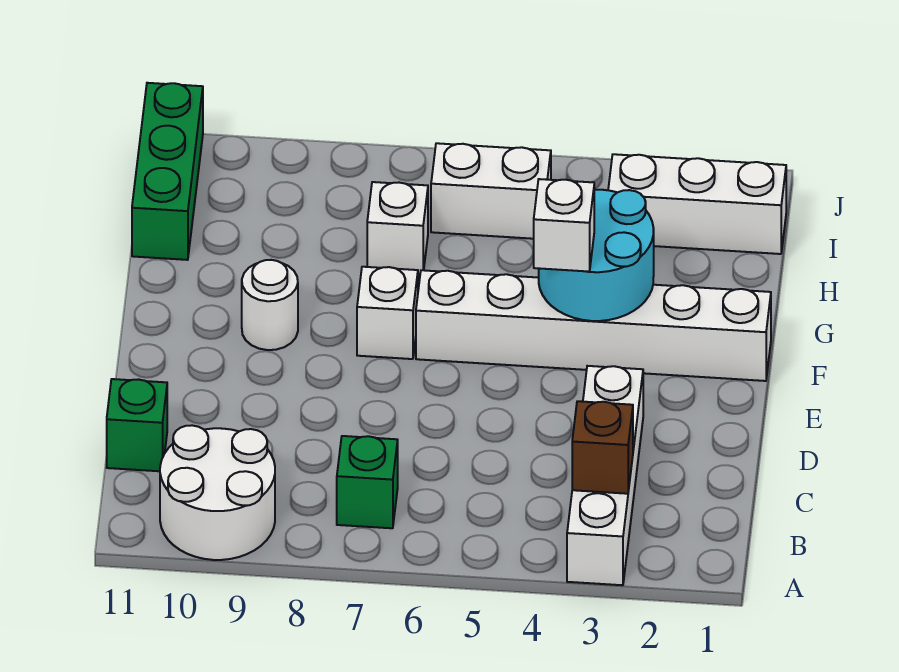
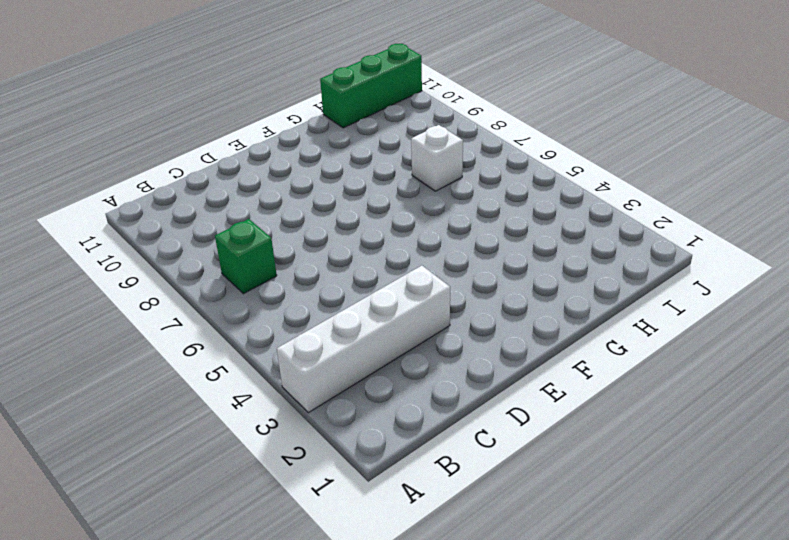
none -> white round brick A9:B10 level 1
none -> green brick C11 level 1
none -> white brick F1:F6 level 1

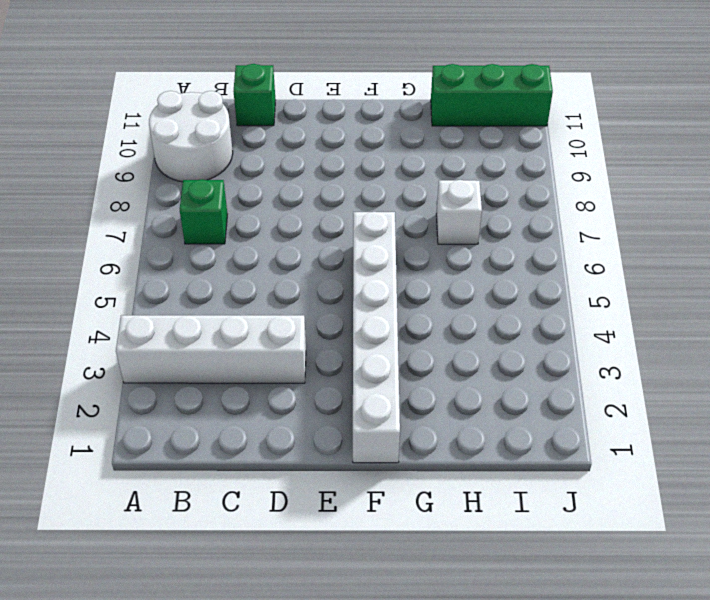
none -> white brick F7 level 1
none -> white round brick F9 level 1
none -> white brick I1:I3 level 1

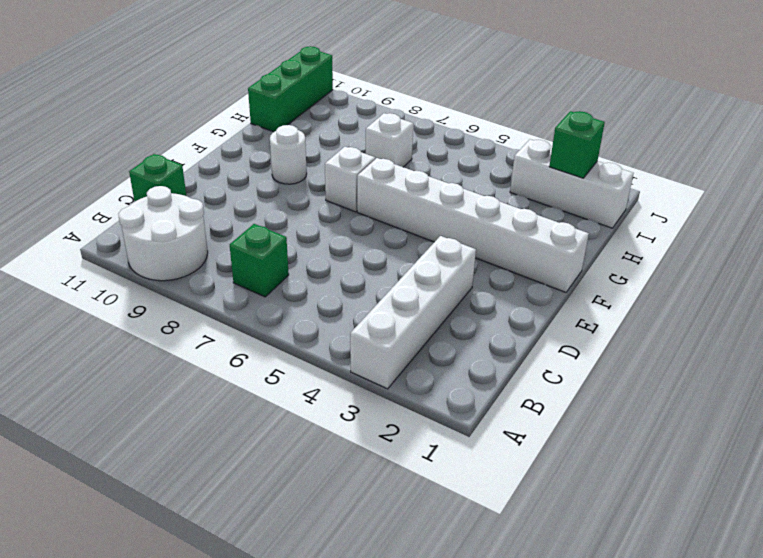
green brick I2 level 2 -> none
none -> white brick I5:I6 level 1
none -> brown brick B3 level 2
none -> cyan round brick F3:G4 level 2

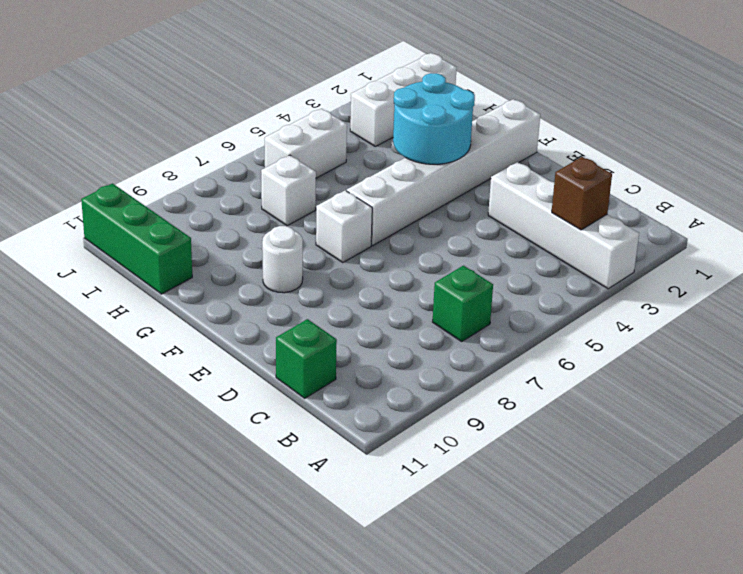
none -> white round brick A9:B10 level 1
none -> white brick F4 level 3

